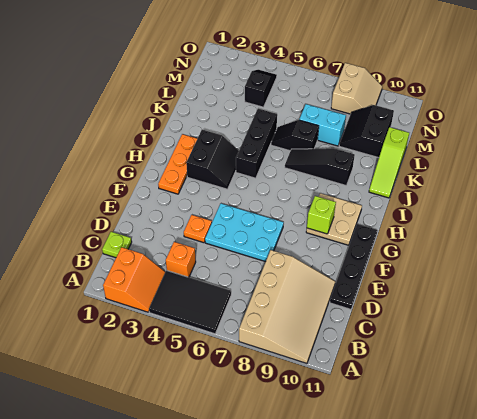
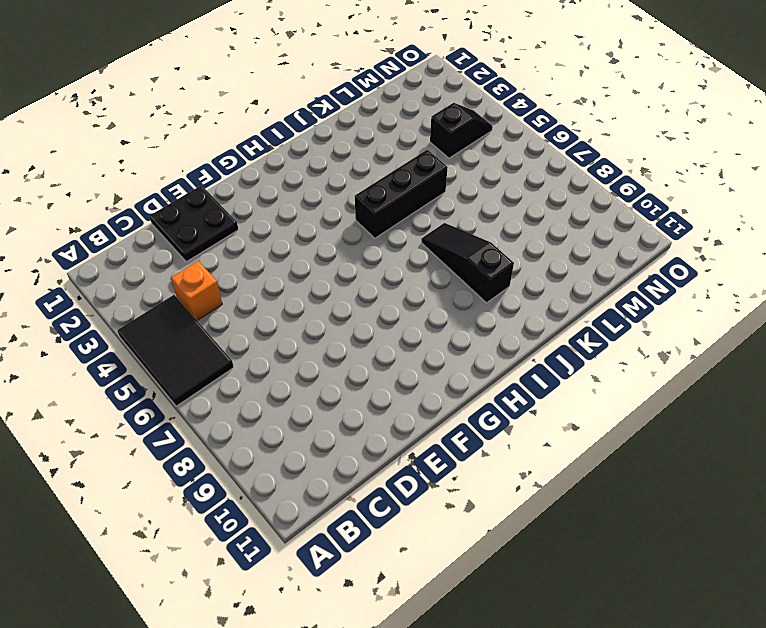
black plate D1:E2 level 1 -> none
none -> orange slope A2:B3 level 1 top 2
none -> tan slope A8:D10 level 1 top 8
none -> lime plate C1 level 1

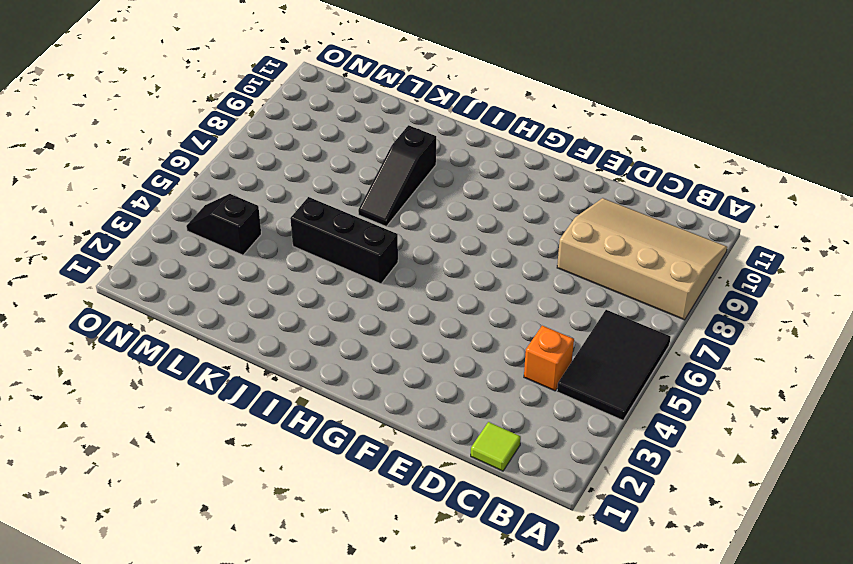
lime tile C1 level 1 -> lime plate C1 level 1
none -> orange slope A2:B3 level 1 top 2
none -> black plate D11:G11 level 1
none -> orange plate E4 level 1

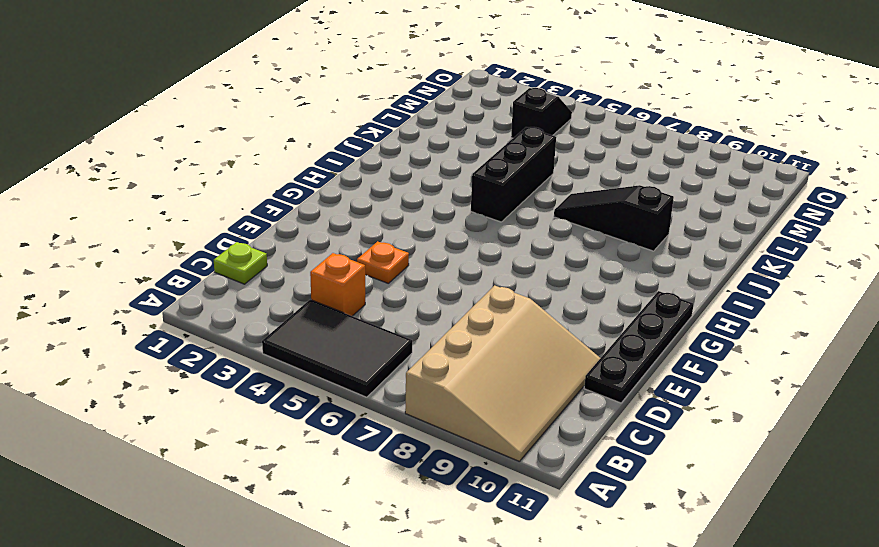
none -> orange slope A2:B3 level 1 top 2
none -> cyan plate E5:F7 level 1
none -> orange plate G2:I2 level 1

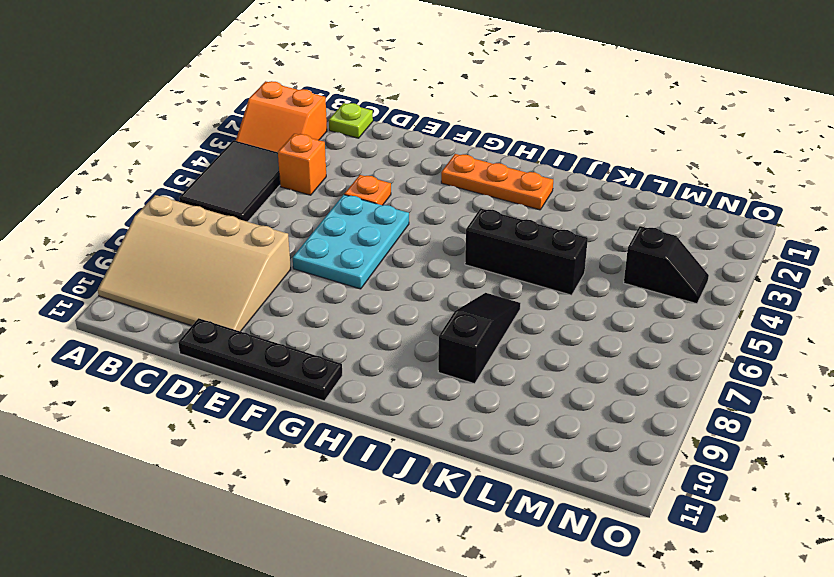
none -> tan plate G9:H10 level 1
none -> black slope H3:I4 level 1 top 3
none -> lime slope J11:L11 level 1 top L

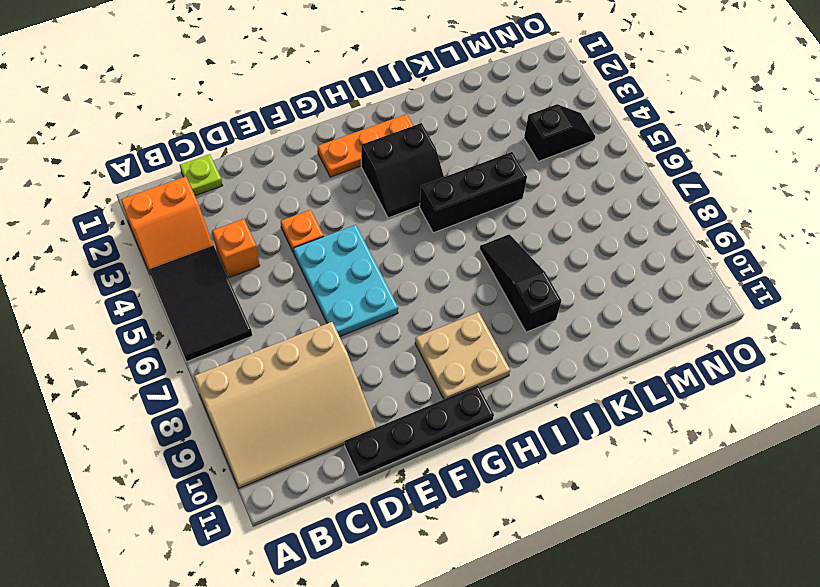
none -> lime slope J11:L11 level 1 top L
none -> black slope K6:K7 level 1 top 7
none -> cyan brick L7:L8 level 1

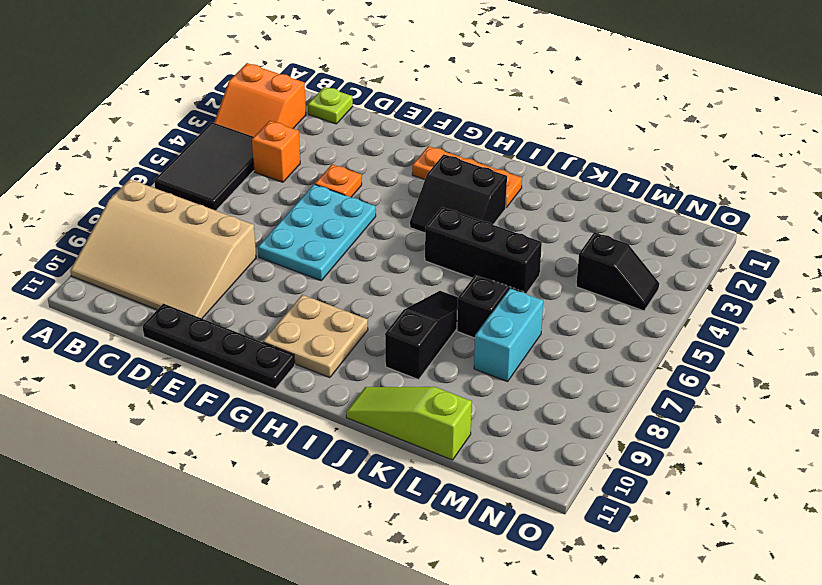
none -> black slope L9:M10 level 1 top 10
none -> tan slope N8:O9 level 1 top 8
none -> lime brick G9 level 2

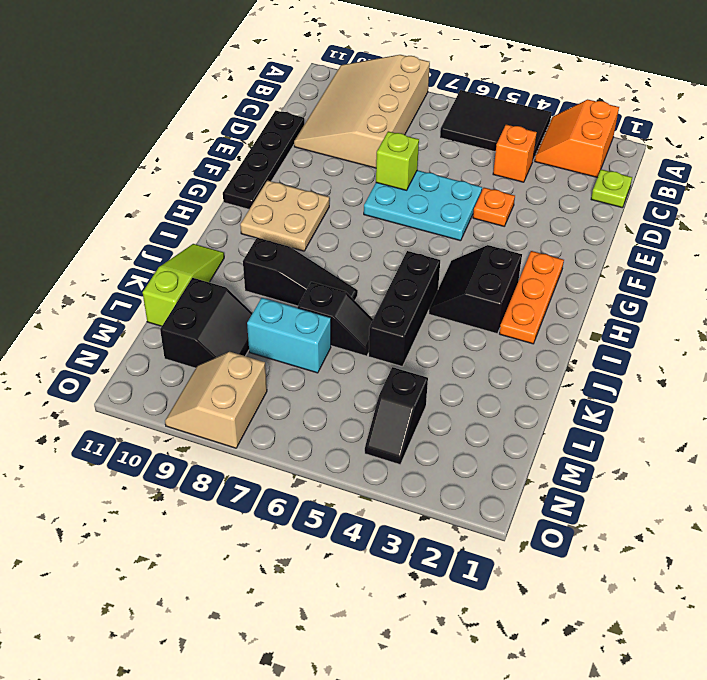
lime brick E7 level 2 -> lime brick G9 level 2

